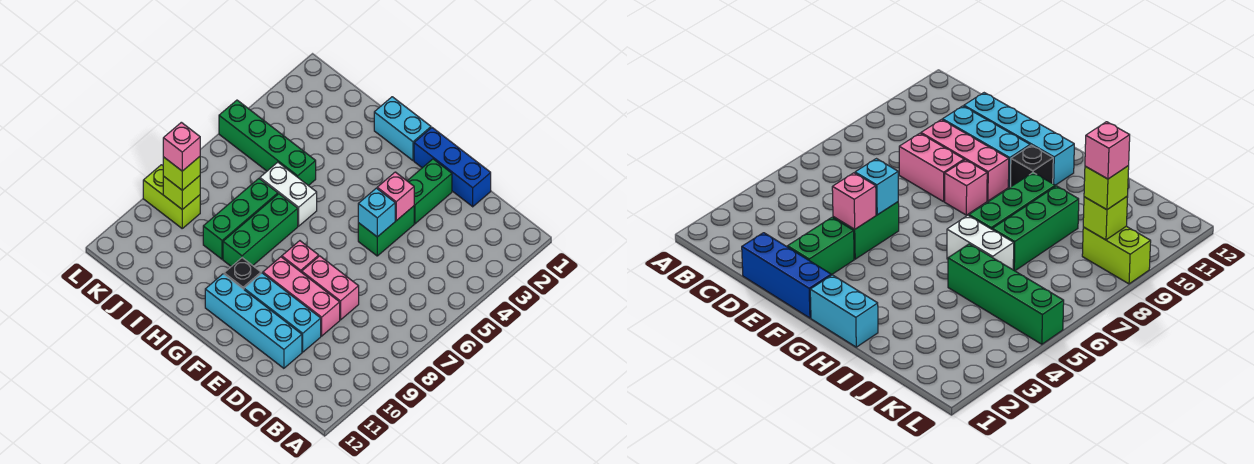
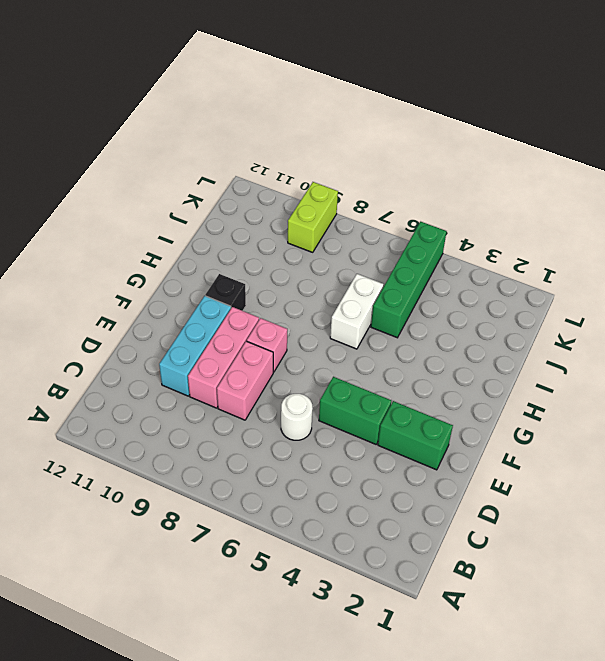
white round brick D6 level 1 -> none
none -> blue brick D1:F1 level 1
none -> cyan brick D11:G11 level 1
none -> cyan brick G1:H1 level 1

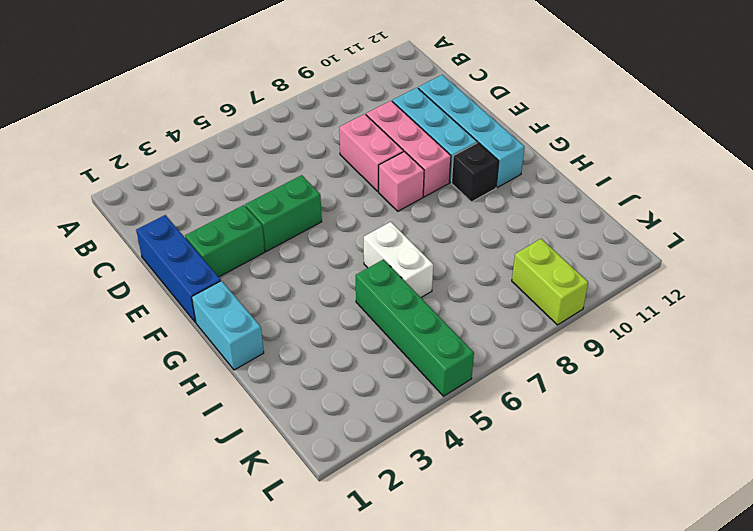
none -> green brick H7:H9 level 1
none -> green brick I7:I9 level 1
none -> pink brick E4 level 2

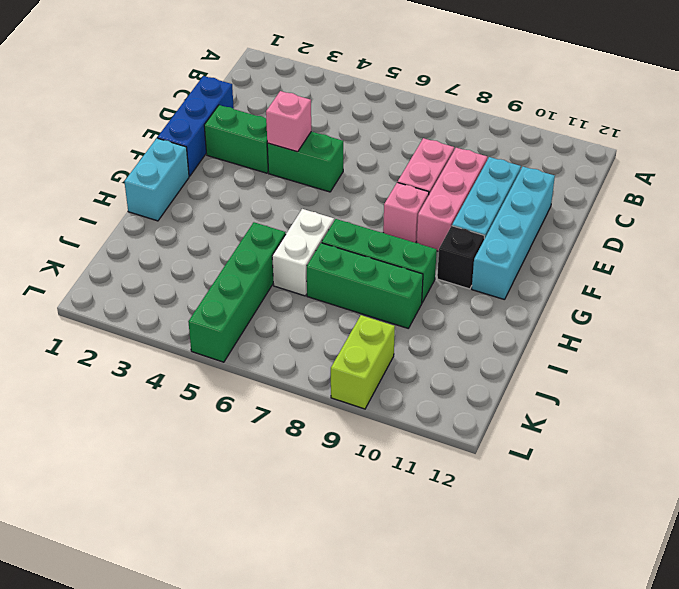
none -> cyan brick E5 level 2
none -> lime brick K9 level 2
none -> lime brick K9 level 3

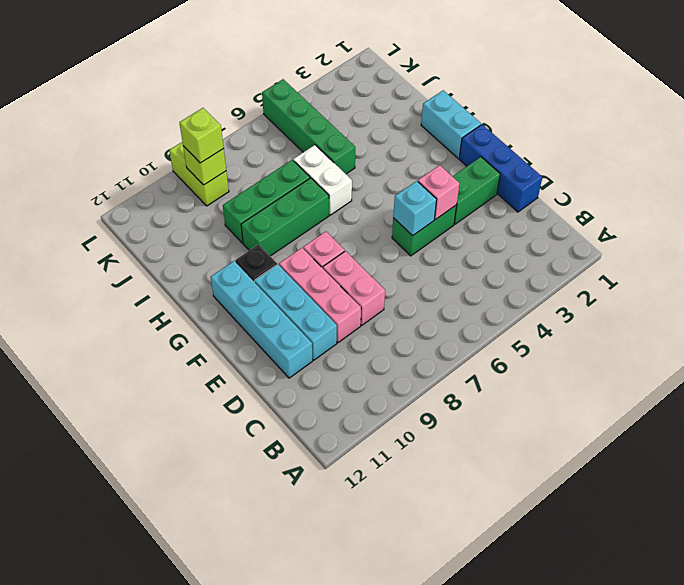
none -> pink brick K9 level 4

